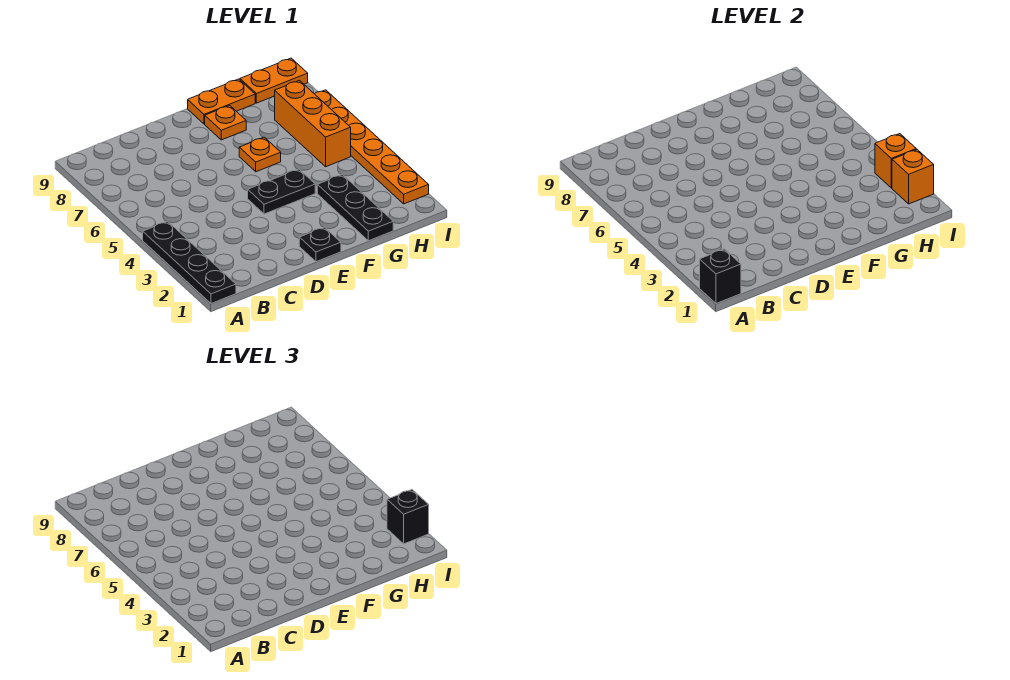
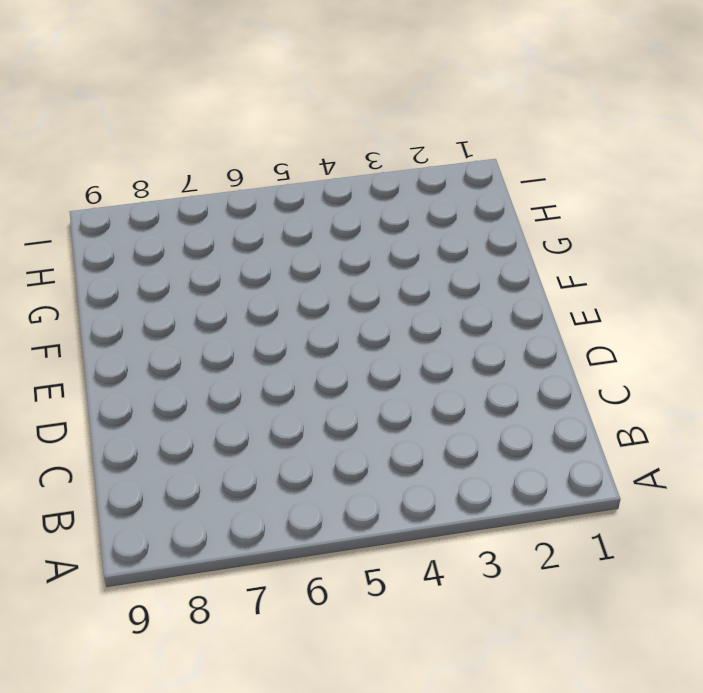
none -> black plate A1:A4 level 1
none -> black plate E1 level 1
none -> black plate E4:F4 level 1

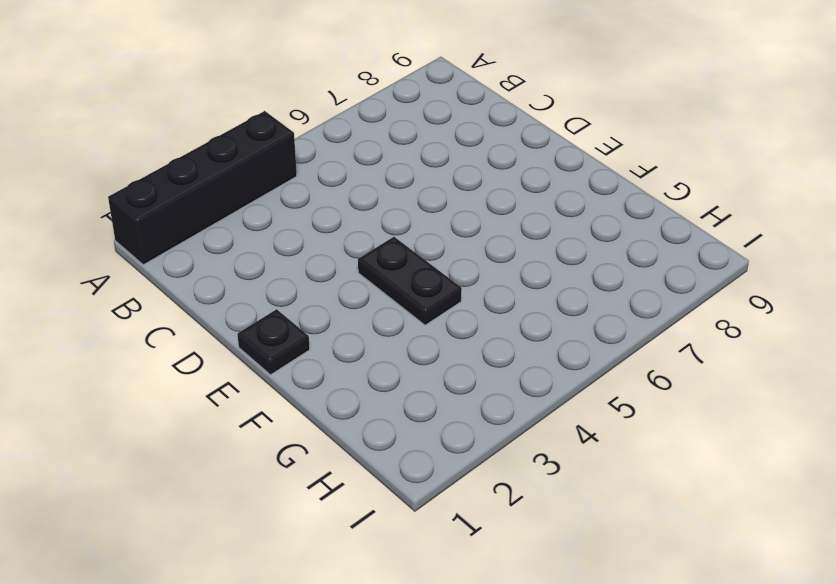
black brick A1:A4 level 1 -> black plate A1:A4 level 1
none -> orange plate F6 level 1
none -> orange plate F8 level 1
none -> orange plate F9:G9 level 1

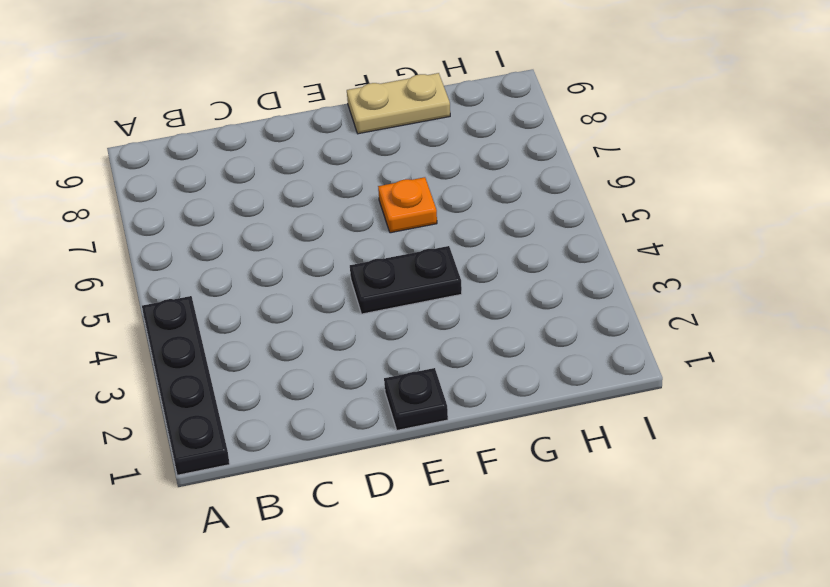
tan plate F9:G9 level 1 -> orange plate F9:G9 level 1
none -> orange plate F8 level 1
none -> black plate G1:G3 level 1
none -> orange brick H5:H7 level 1

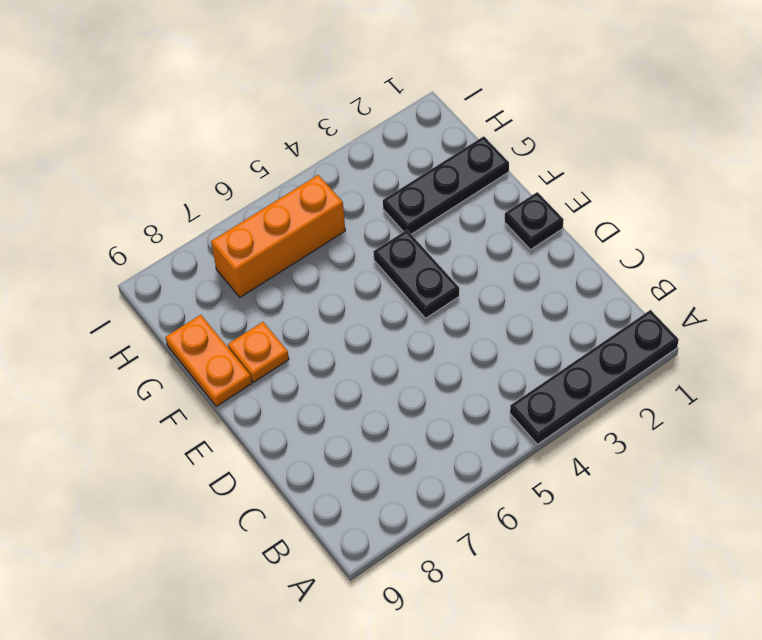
none -> orange plate F6 level 1
none -> orange plate H9:I9 level 1
none -> orange plate I2:I7 level 1

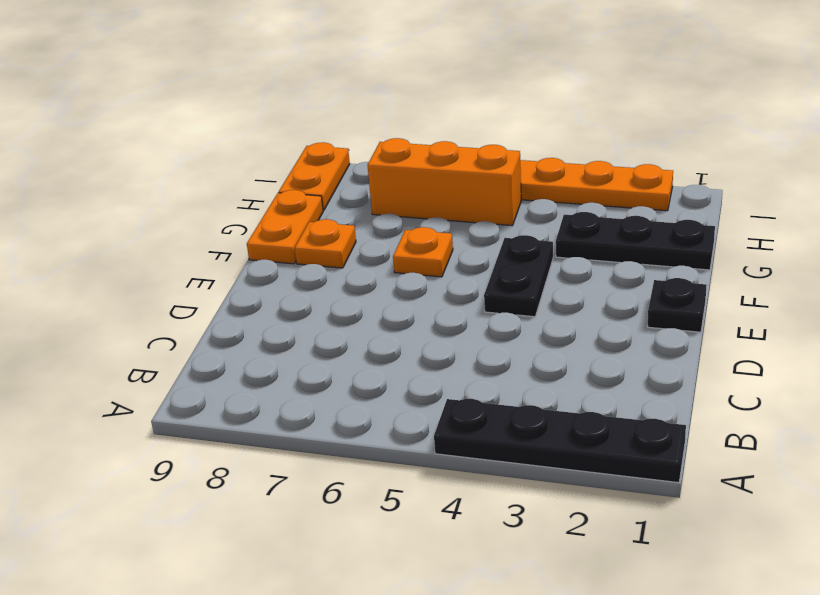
none -> black brick A1 level 2
none -> orange brick I2 level 2
none -> orange brick I3 level 2

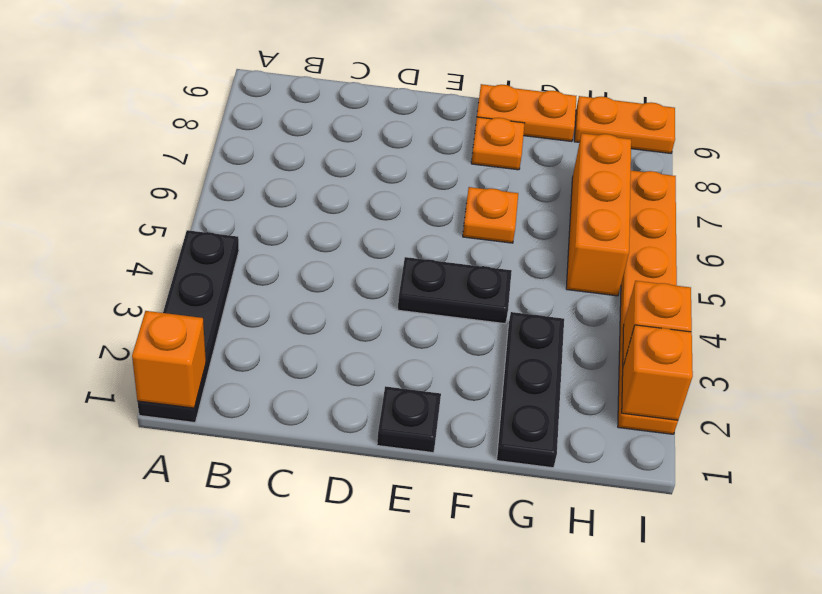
orange brick A1 level 2 -> black brick A1 level 2
none -> black brick I2 level 3

